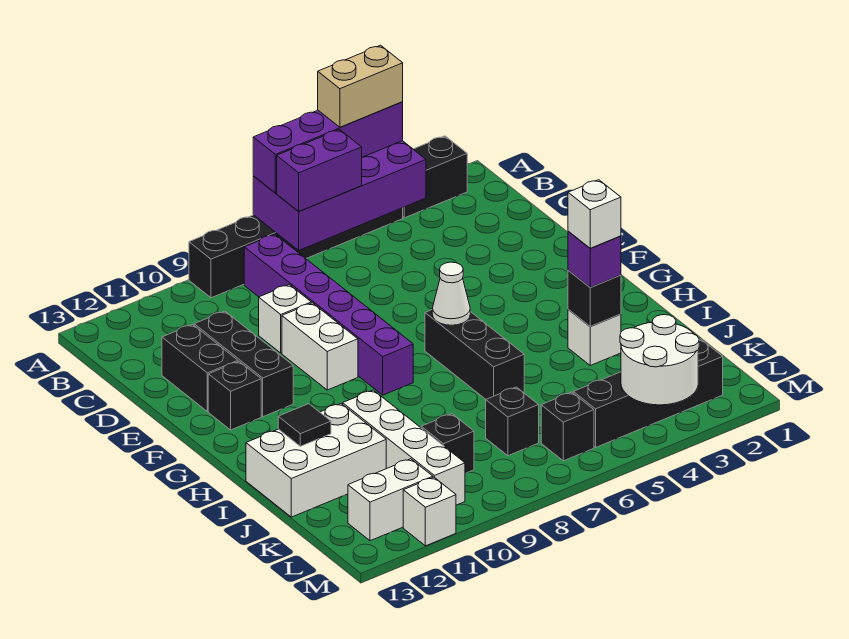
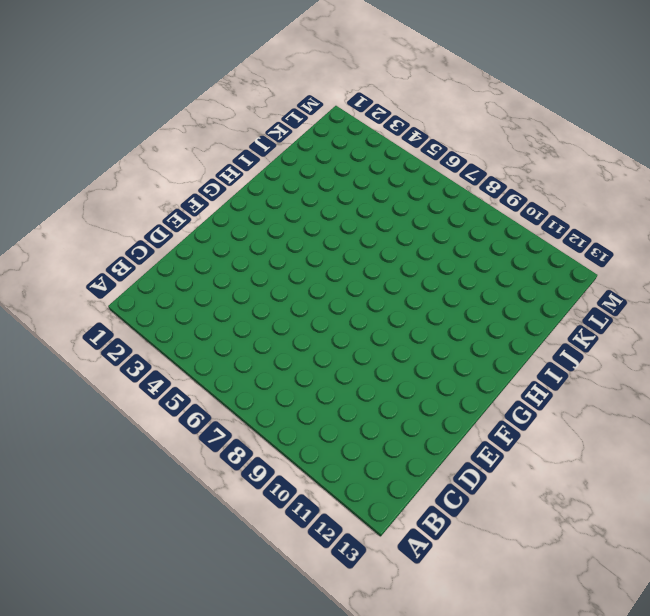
none -> black brick A2:A3 level 1
none -> black brick A4:A9 level 1
none -> purple brick B8:G8 level 1

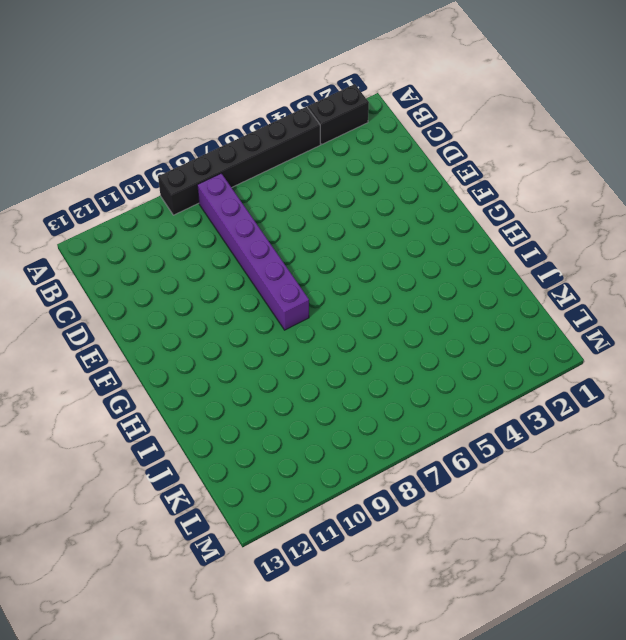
none -> white brick D9 level 1
none -> black brick D11:F11 level 1
none -> black brick D12:E12 level 1

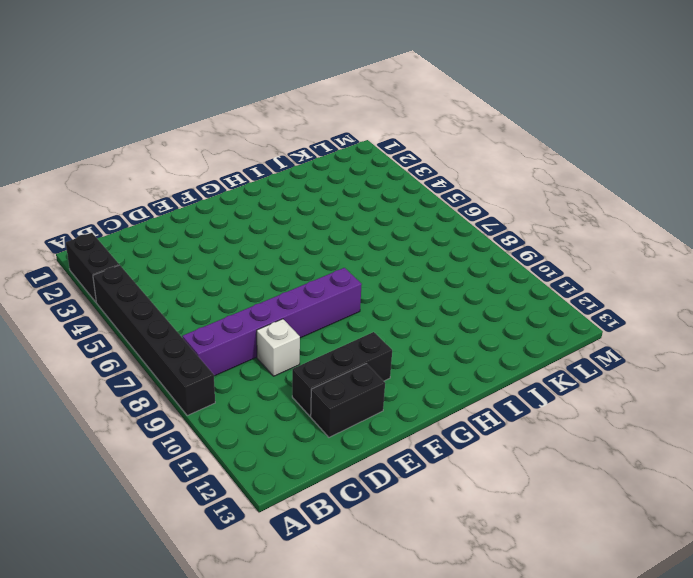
none -> white brick E9:F9 level 1
none -> black brick F12 level 1
none -> black brick G6:I6 level 1

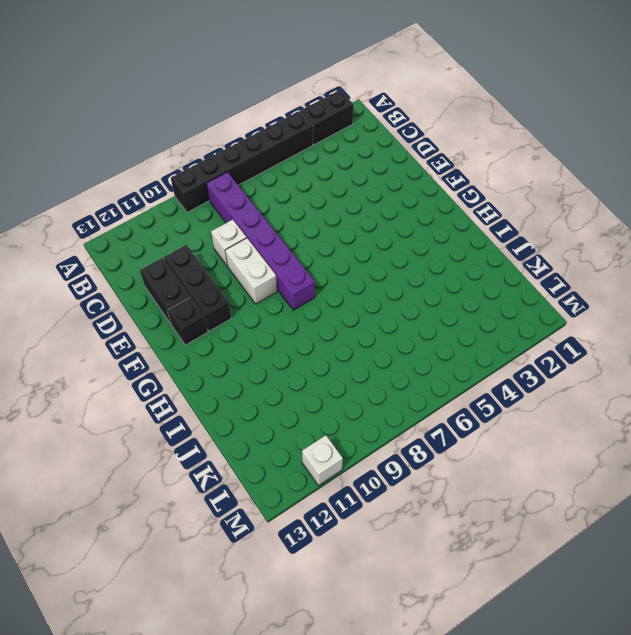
none -> black brick G6:I6 level 1
none -> white brick I3 level 1
none -> white brick I10:L10 level 1

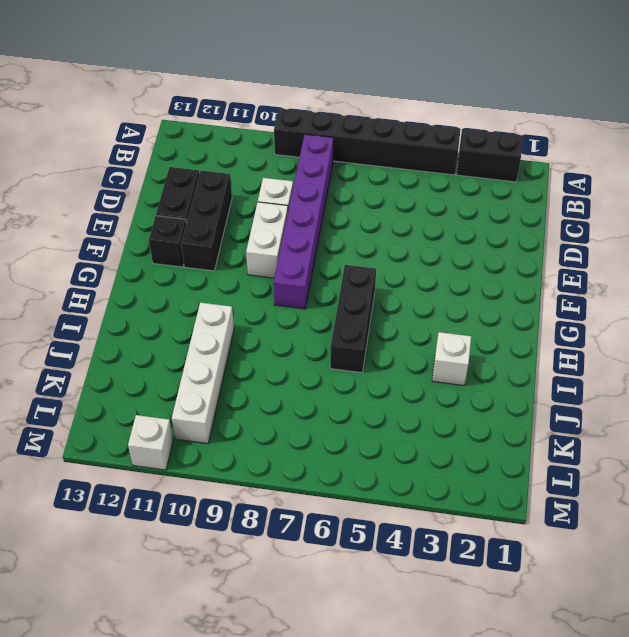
none -> white brick I11:J13 level 1
none -> black brick K7 level 1
none -> black brick K9 level 1

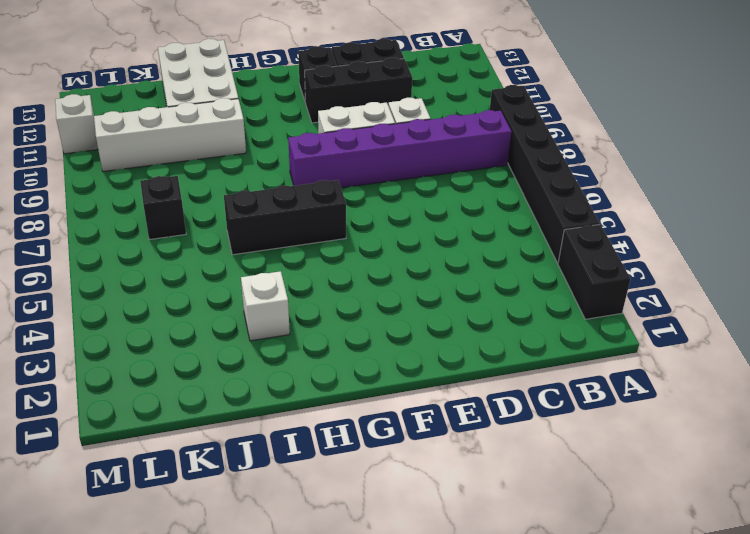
none -> black brick K9 level 1
none -> black brick L2:L5 level 1
none -> black brick L6 level 1

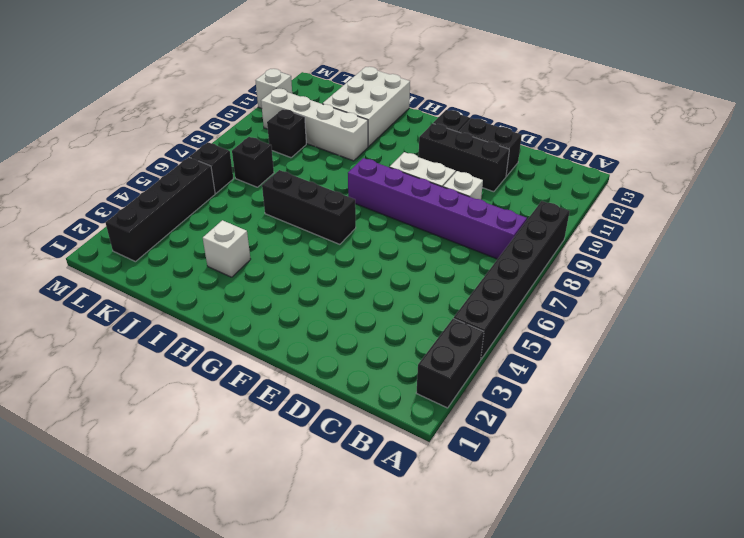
none -> white brick L11:L12 level 1
none -> purple brick A4:B7 level 2
none -> white cone G6 level 2

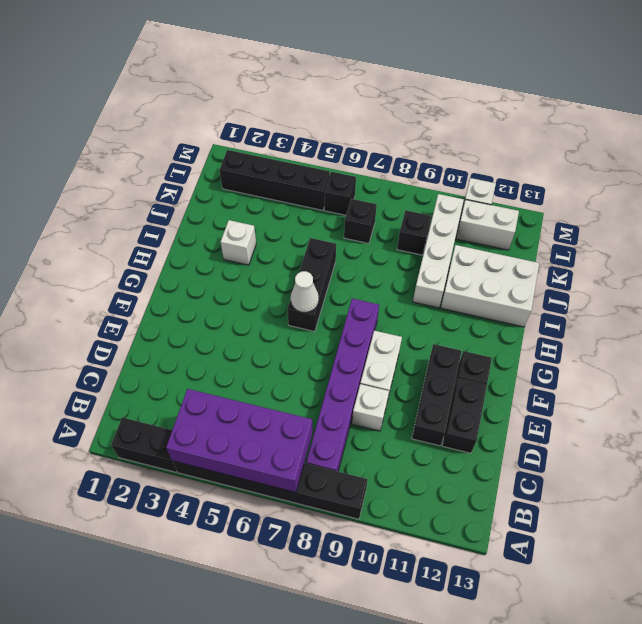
none -> black brick I3 level 2
none -> black tile I12 level 2
none -> white round brick L3:M4 level 2

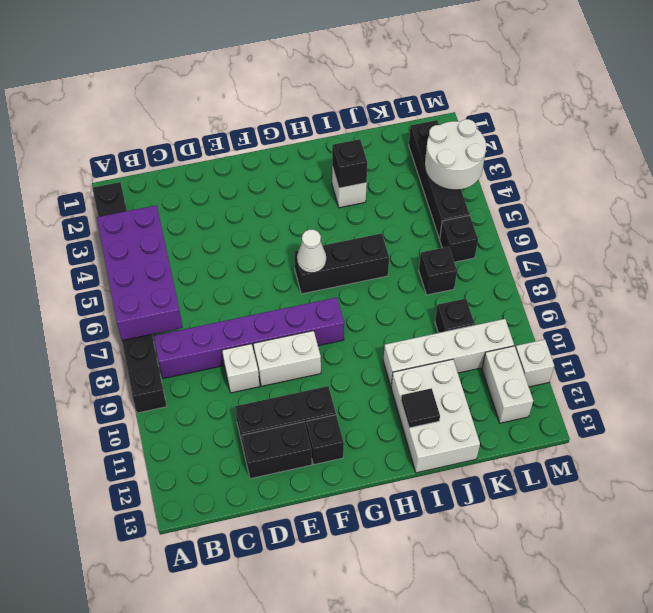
none -> purple brick A4:A7 level 3
none -> purple brick B6:B7 level 3
none -> purple brick I3 level 3

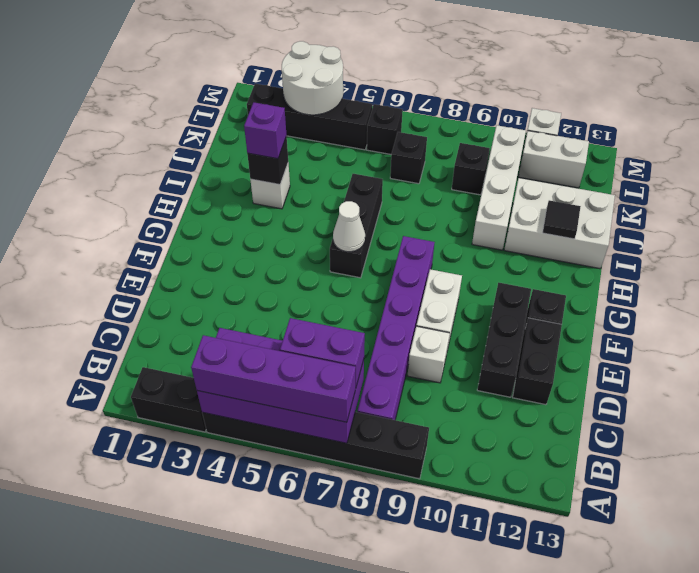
none -> tan brick A4:A5 level 4
none -> white brick I3 level 4

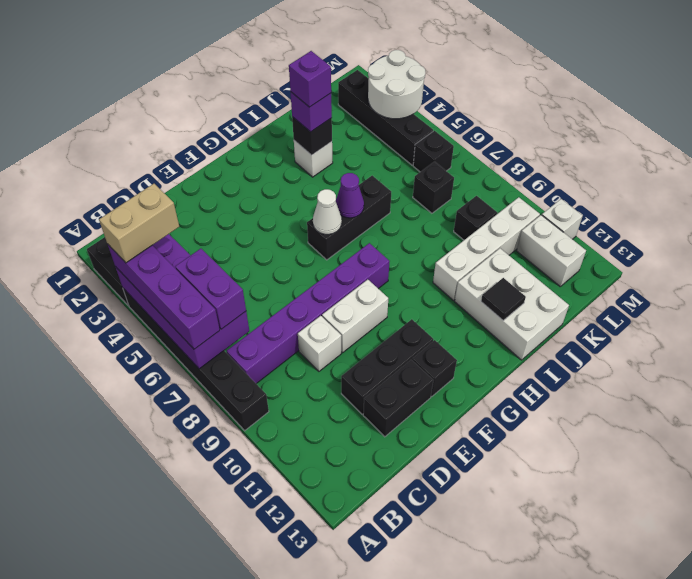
tan brick A4:B4 level 4 -> tan brick A4:A5 level 4
purple cone H6 level 2 -> none
purple brick I3 level 4 -> white brick I3 level 4

